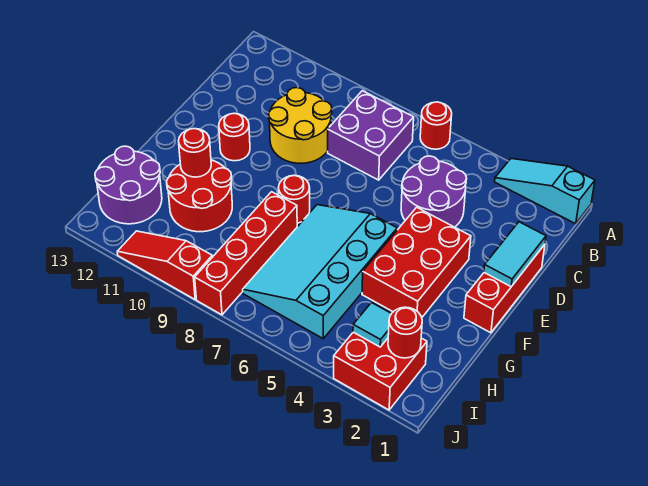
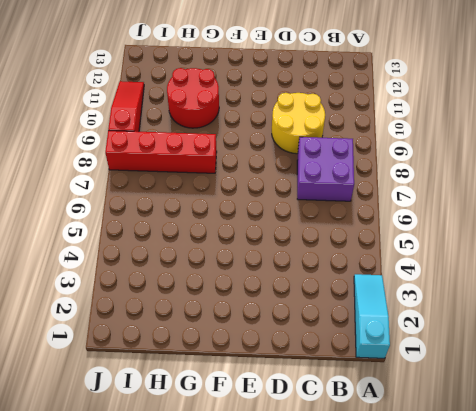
none -> red round brick A6 level 1
none -> purple round brick C4:D5 level 1
none -> red brick D1:F1 level 1

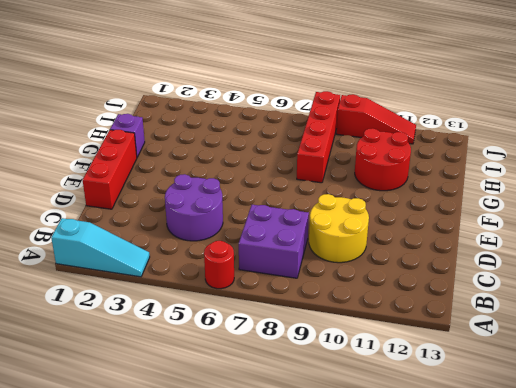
purple brick G1 level 1 -> none
none -> red brick E3:G4 level 1
none -> red round brick E11 level 1
none -> cyan slope F5:I7 level 1 top 5

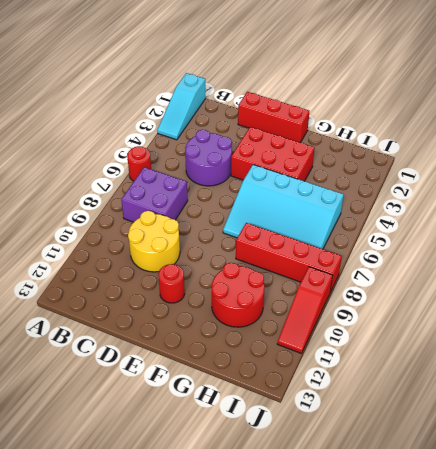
none -> red round brick F8 level 1
none -> purple round brick H12:I13 level 1
none -> red brick I2:J3 level 1

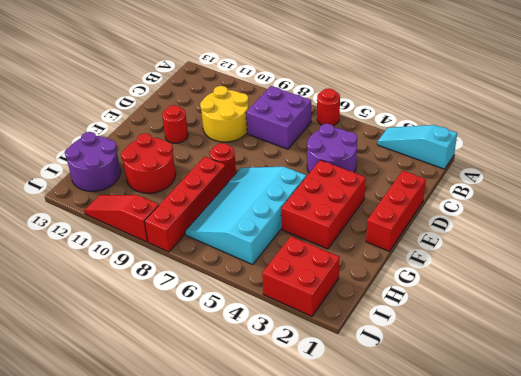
none -> cyan tile D1:E1 level 2
none -> red round brick G11 level 2
none -> red round brick I2 level 2

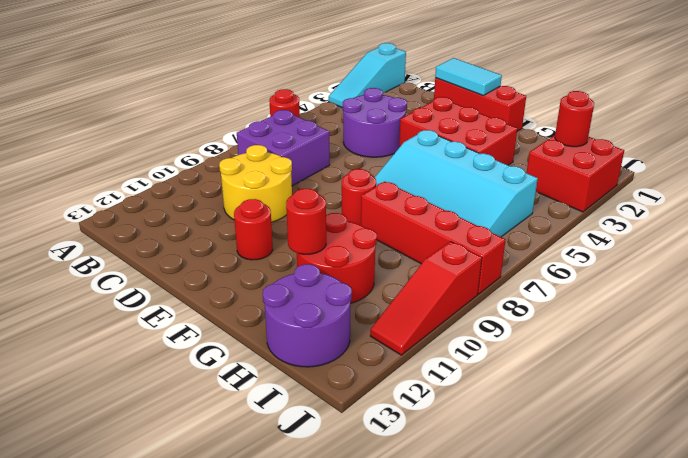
none -> cyan tile I3 level 2

